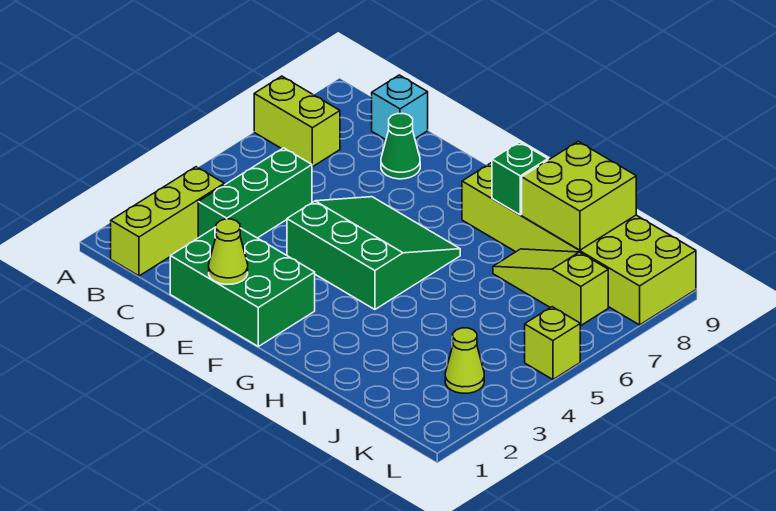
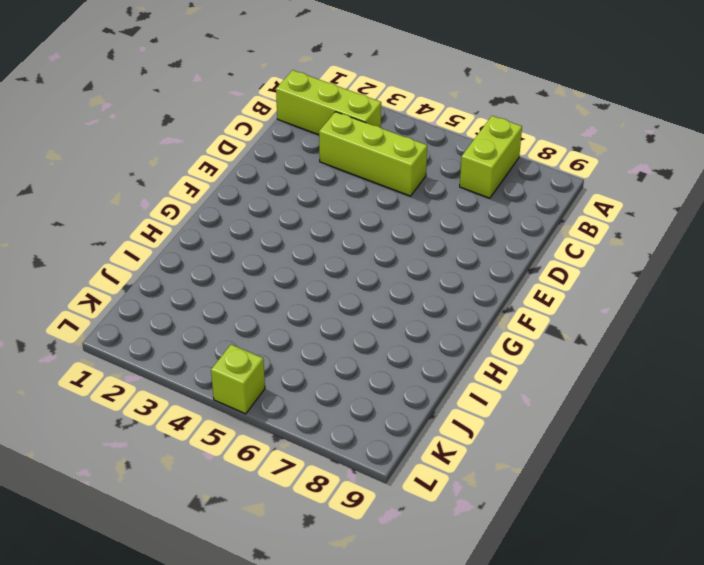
lime brick C3:C5 level 1 -> green brick C3:C5 level 1
none -> cyan brick C9 level 1
none -> green brick D1:F2 level 1
none -> green cone D8 level 1

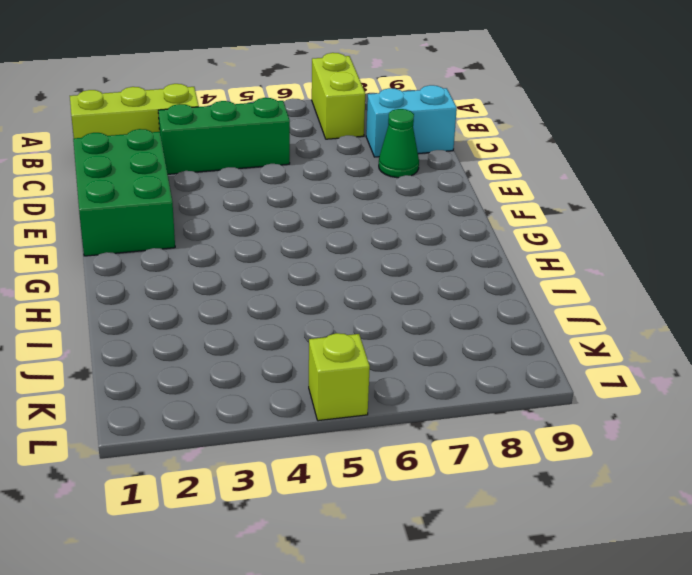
cyan brick C8:C9 level 1 -> cyan brick C9 level 1
none -> green slope E4:G6 level 1 top 4
none -> lime brick G8:L9 level 1
none -> lime slope I7:K7 level 1 top K

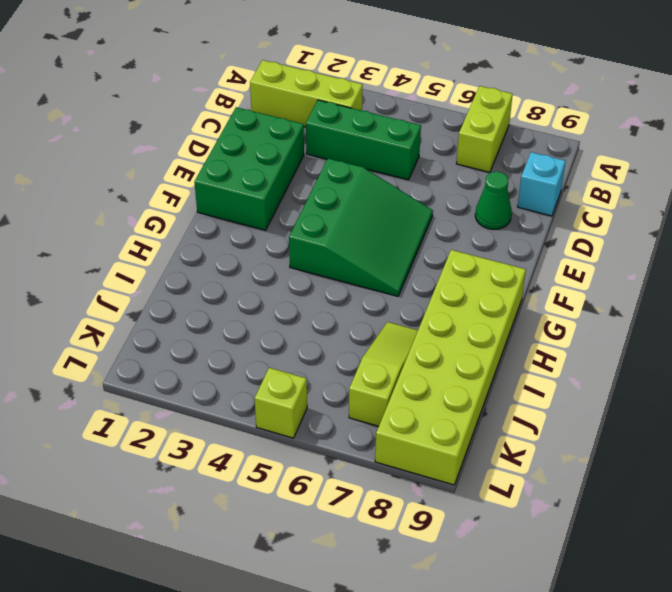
none -> lime cone K3 level 1
none -> lime cone E1 level 2
none -> green brick H8 level 2

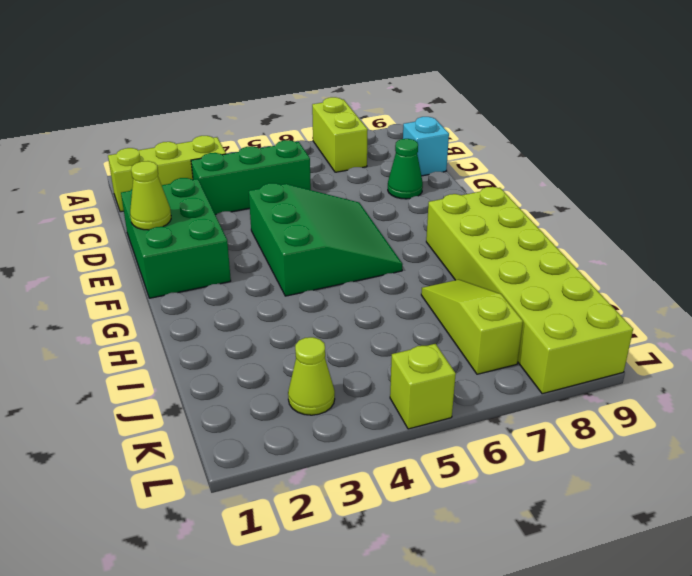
none -> green brick H8 level 2
none -> lime brick I8:J9 level 2

